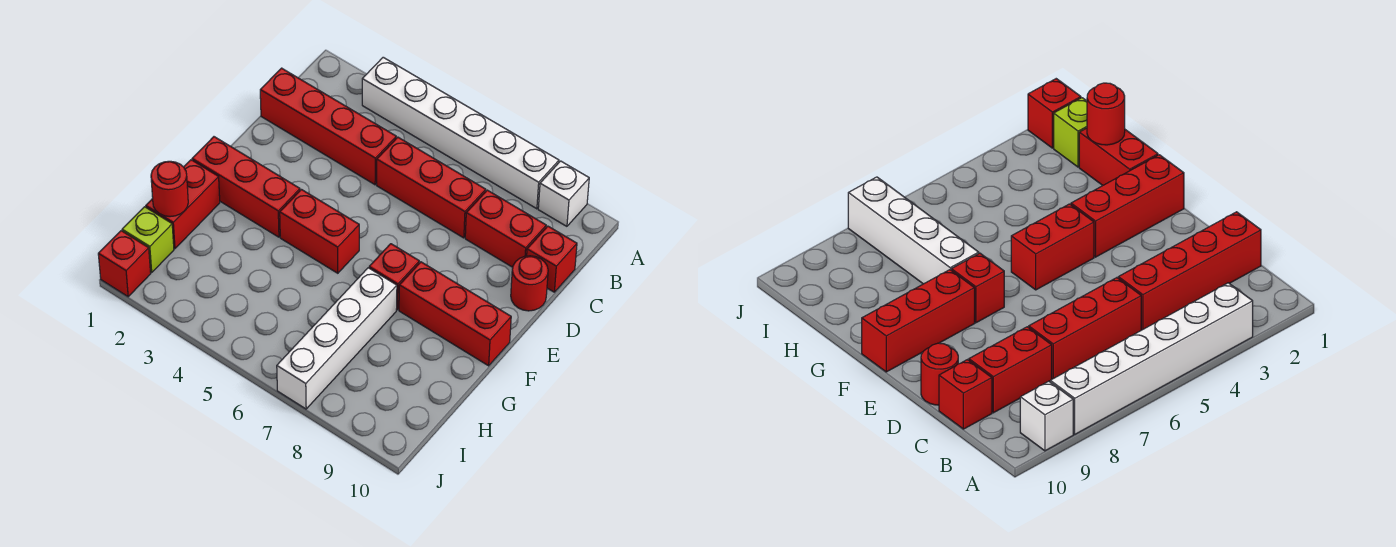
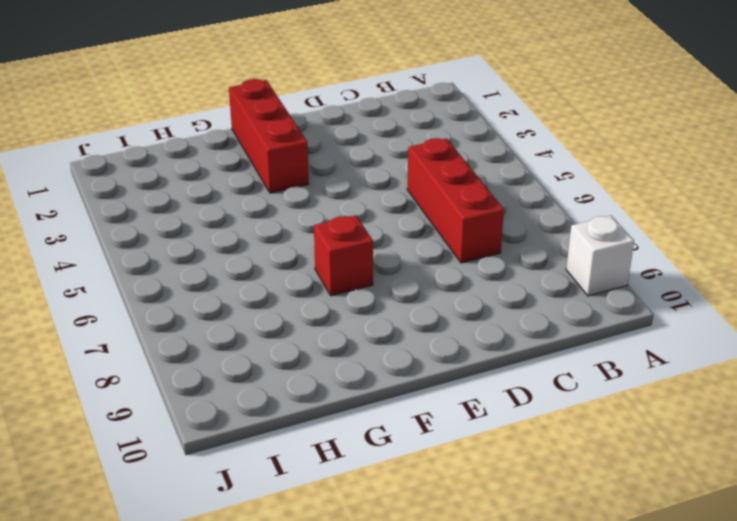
none -> white brick A3:A8 level 1
none -> red brick C1:C4 level 1
none -> red brick C8:C9 level 1

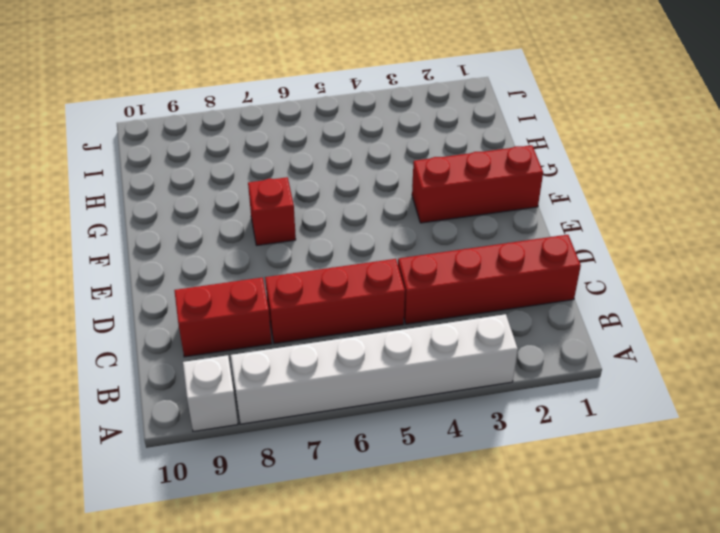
none -> red brick C10 level 1
none -> red round brick D10 level 1
none -> red brick F4:F5 level 1

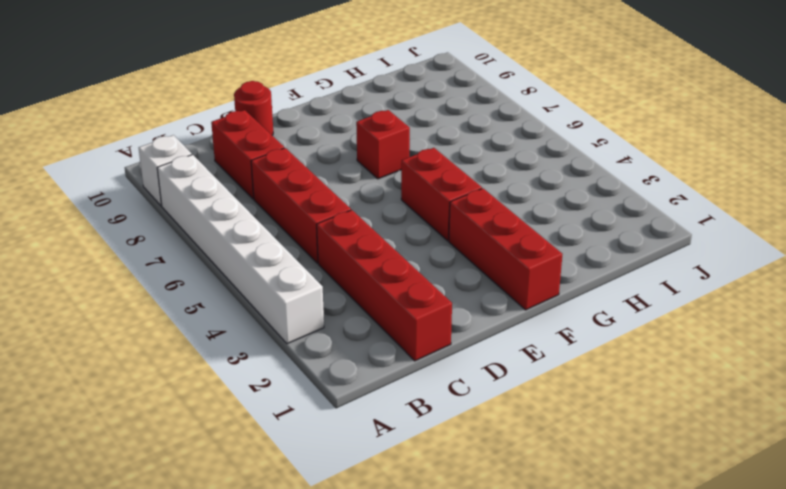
none -> red brick C10 level 1
none -> red brick F8:F10 level 1
none -> red brick G1:H1 level 1

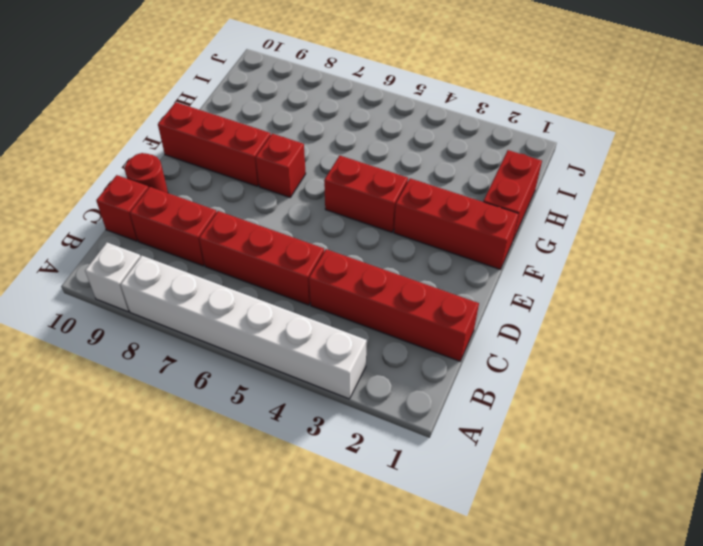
none -> white brick G7:J7 level 1
none -> lime brick I1 level 1
none -> red brick J1 level 1

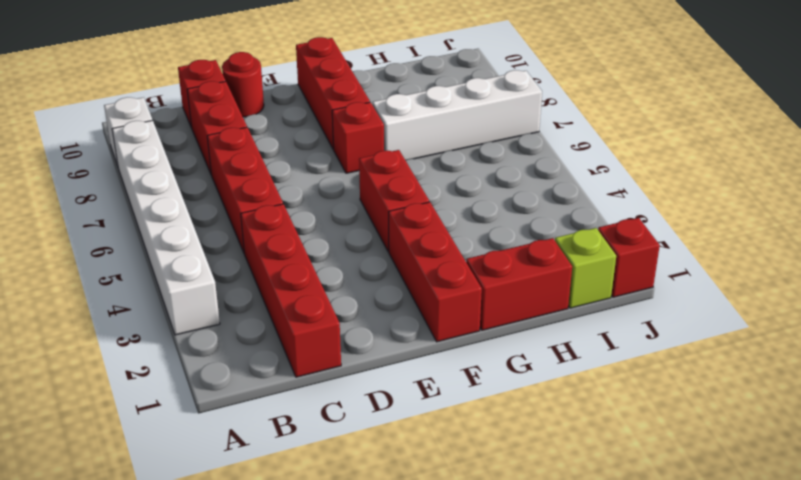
none -> red round brick H1 level 2

